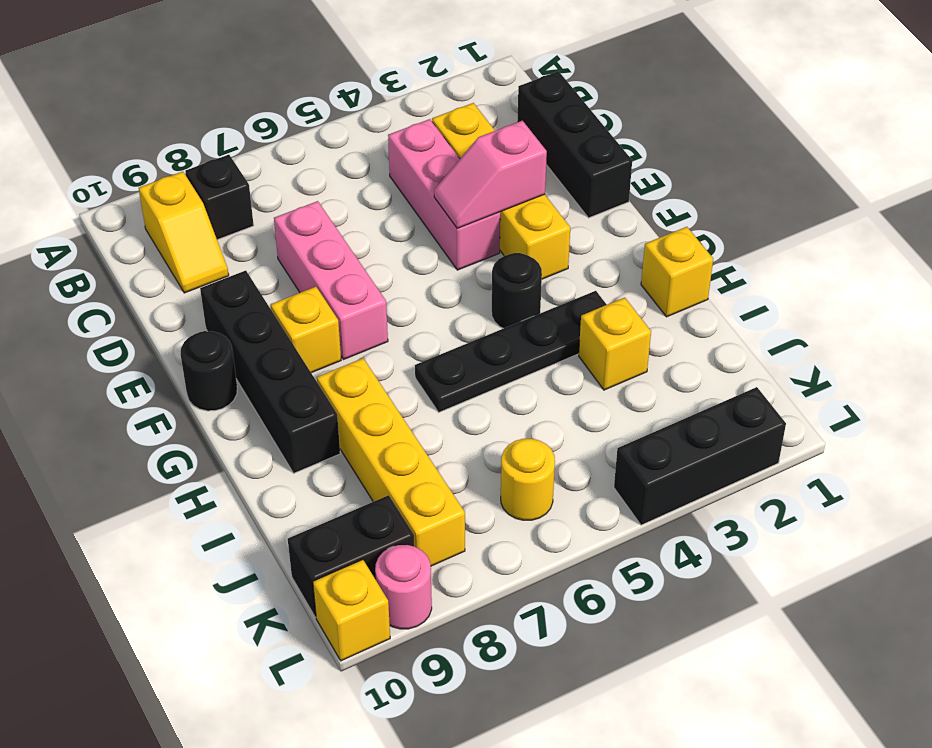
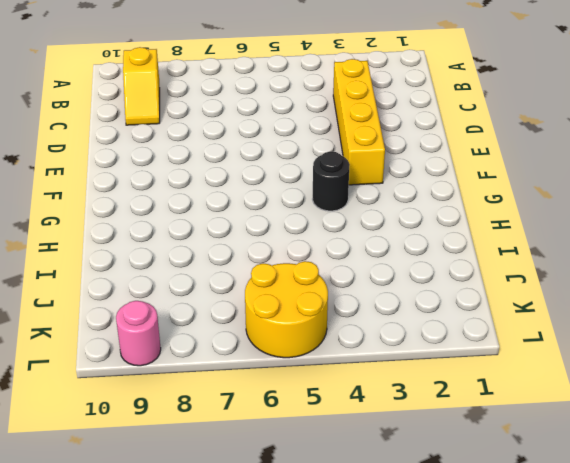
yellow round brick K5:L6 level 1 -> yellow round brick K6 level 1
none -> black brick B8 level 1
none -> black brick C1:E1 level 1
none -> pink brick C4:E4 level 1

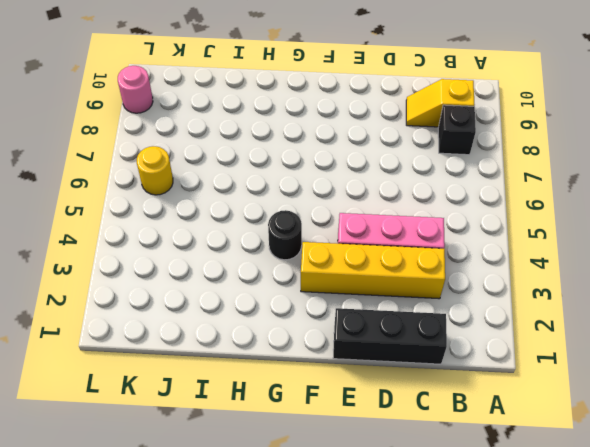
none -> pink brick D7:F7 level 1
none -> black brick E9:H9 level 1
none -> yellow brick F8 level 1

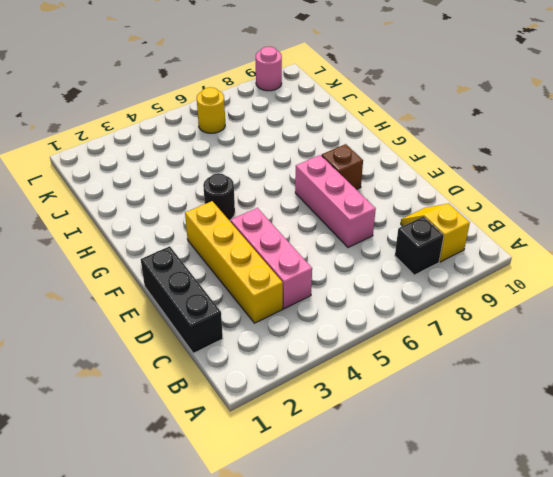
brown brick F8 level 1 -> yellow brick F8 level 1
none -> black brick E9:H9 level 1
none -> black round brick F10 level 1
none -> yellow brick H1 level 1

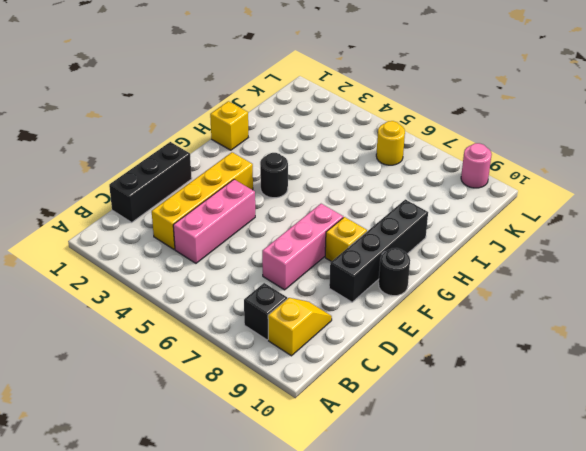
none -> black plate H3:H6 level 1
none -> yellow brick H8:K8 level 1
none -> yellow brick I3 level 1

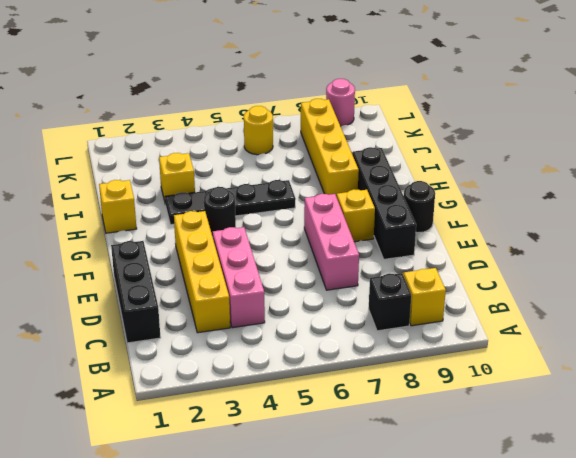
none -> black brick K9:K10 level 1
none -> black brick L2:L4 level 1
none -> yellow brick L10 level 1

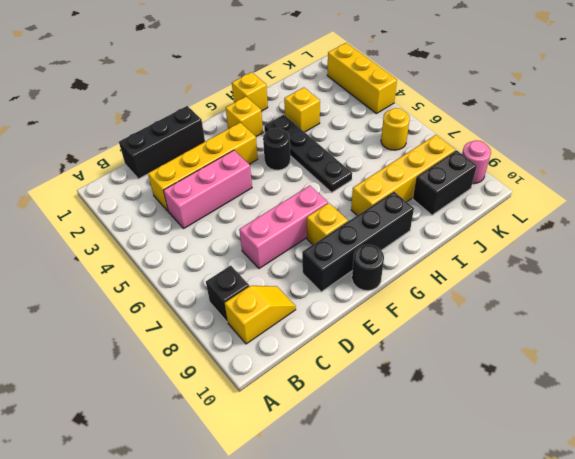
yellow brick G2 level 1 -> yellow brick L10 level 1
black brick J9:K9 level 1 -> black brick K9:K10 level 1
yellow brick L2:L4 level 1 -> black brick L2:L4 level 1
none -> pink slope E3:E4 level 2 top 3

